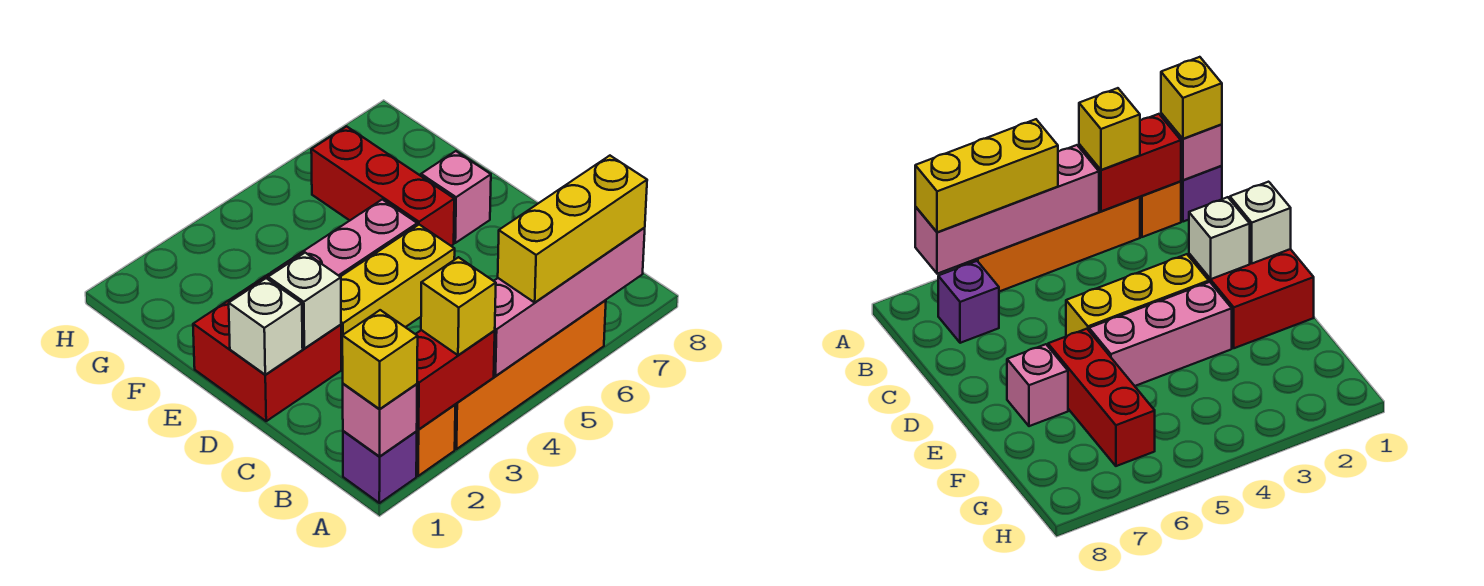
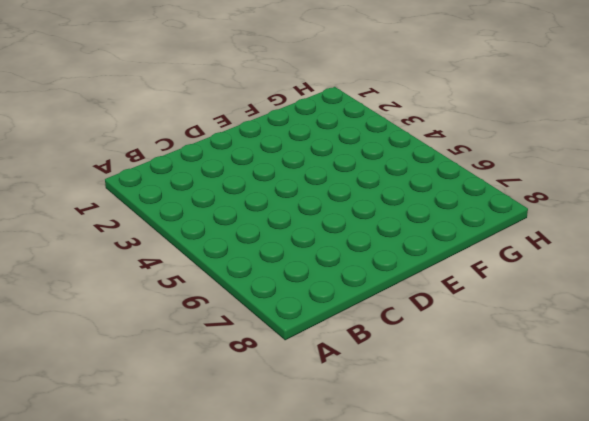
none -> purple brick A1 level 1
none -> orange brick A2 level 1
none -> orange brick A3:A6 level 1

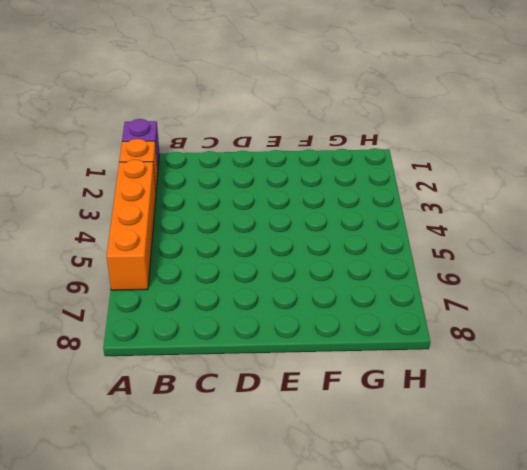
none -> purple brick B7 level 1
none -> red brick D1:E2 level 1
none -> yellow brick D3:D5 level 1

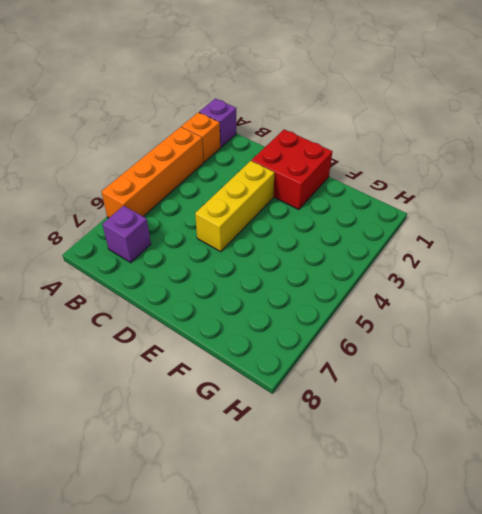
none -> pink brick E3:E5 level 1
none -> red brick E6:G6 level 1
none -> pink brick E7 level 1

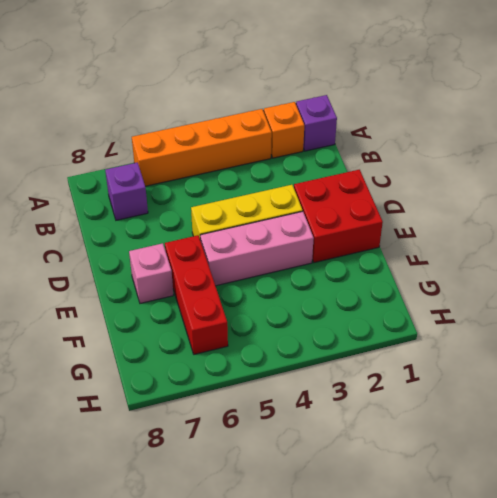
none -> pink brick A1 level 2
none -> red brick A2:A3 level 2
none -> pink brick A4:A7 level 2

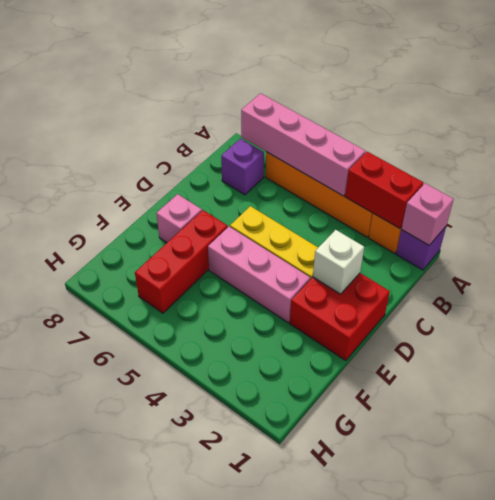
none -> white brick D1 level 2
none -> yellow brick A1 level 3
none -> yellow brick A3 level 3

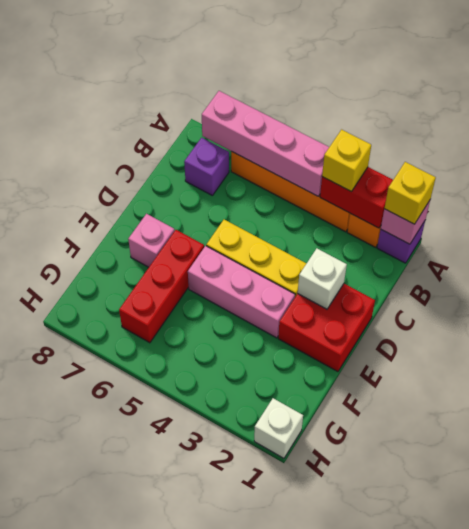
white brick H1 level 1 -> white brick D1 level 2
none -> yellow brick A5:A7 level 3

